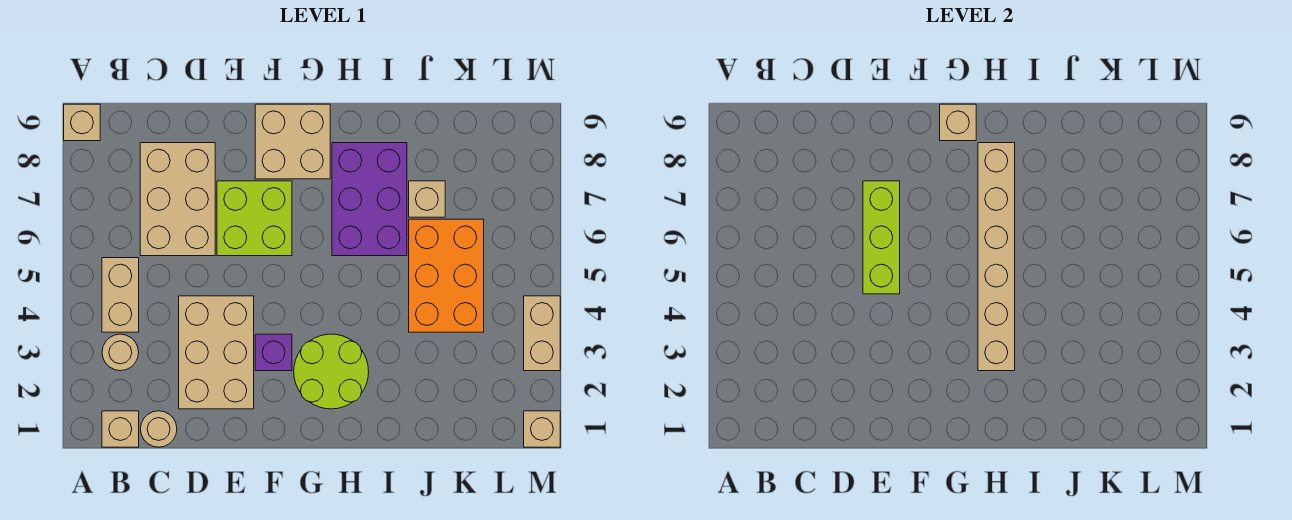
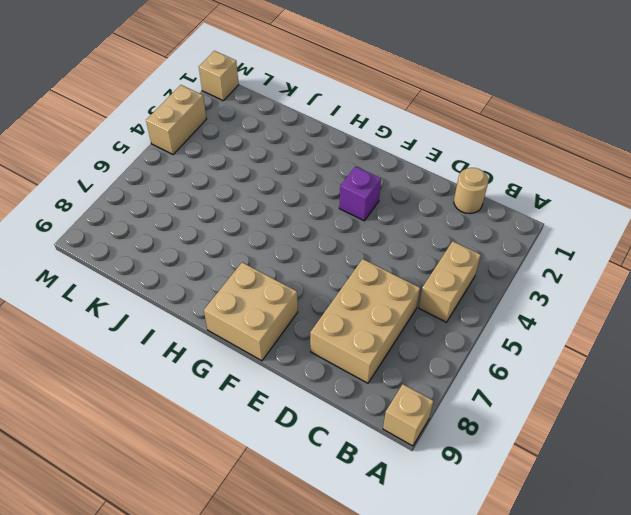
none -> tan brick B1 level 1
none -> tan round brick B3 level 1
none -> tan brick D2:E4 level 1

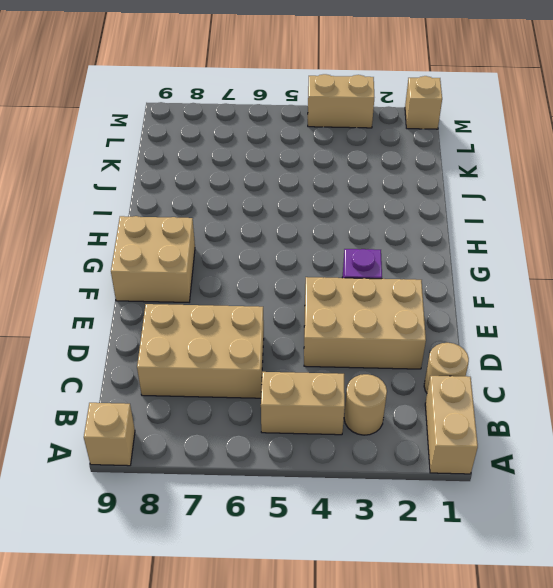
tan brick A1:B1 level 1 -> tan brick B1 level 1
none -> lime brick E6:F7 level 1
none -> lime round brick G2:H3 level 1
none -> purple brick H6:I8 level 1

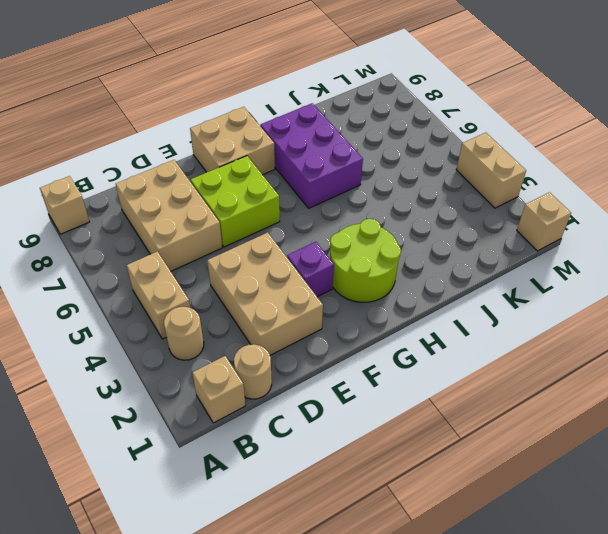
none -> orange brick J4:K6 level 1
none -> tan brick J7 level 1
none -> lime brick E5:E7 level 2

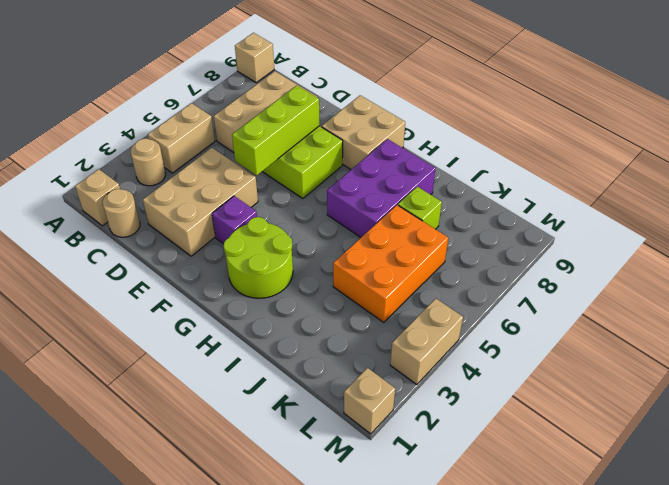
lime brick J7 level 1 -> tan brick J7 level 1
none -> tan brick G9 level 2
none -> tan brick H3:H8 level 2

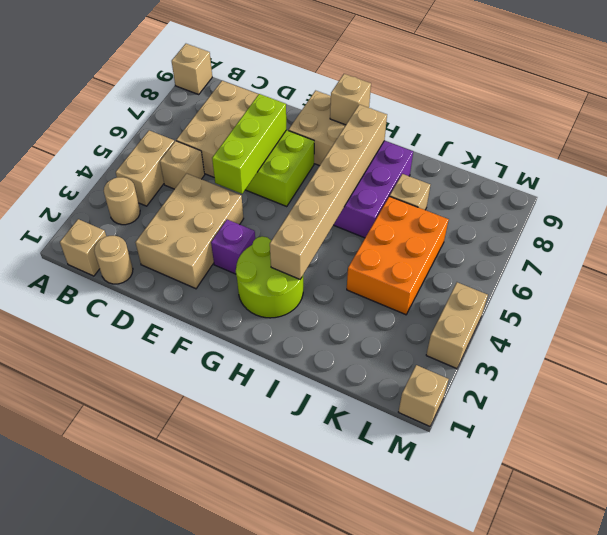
tan brick C5 level 1 -> none

